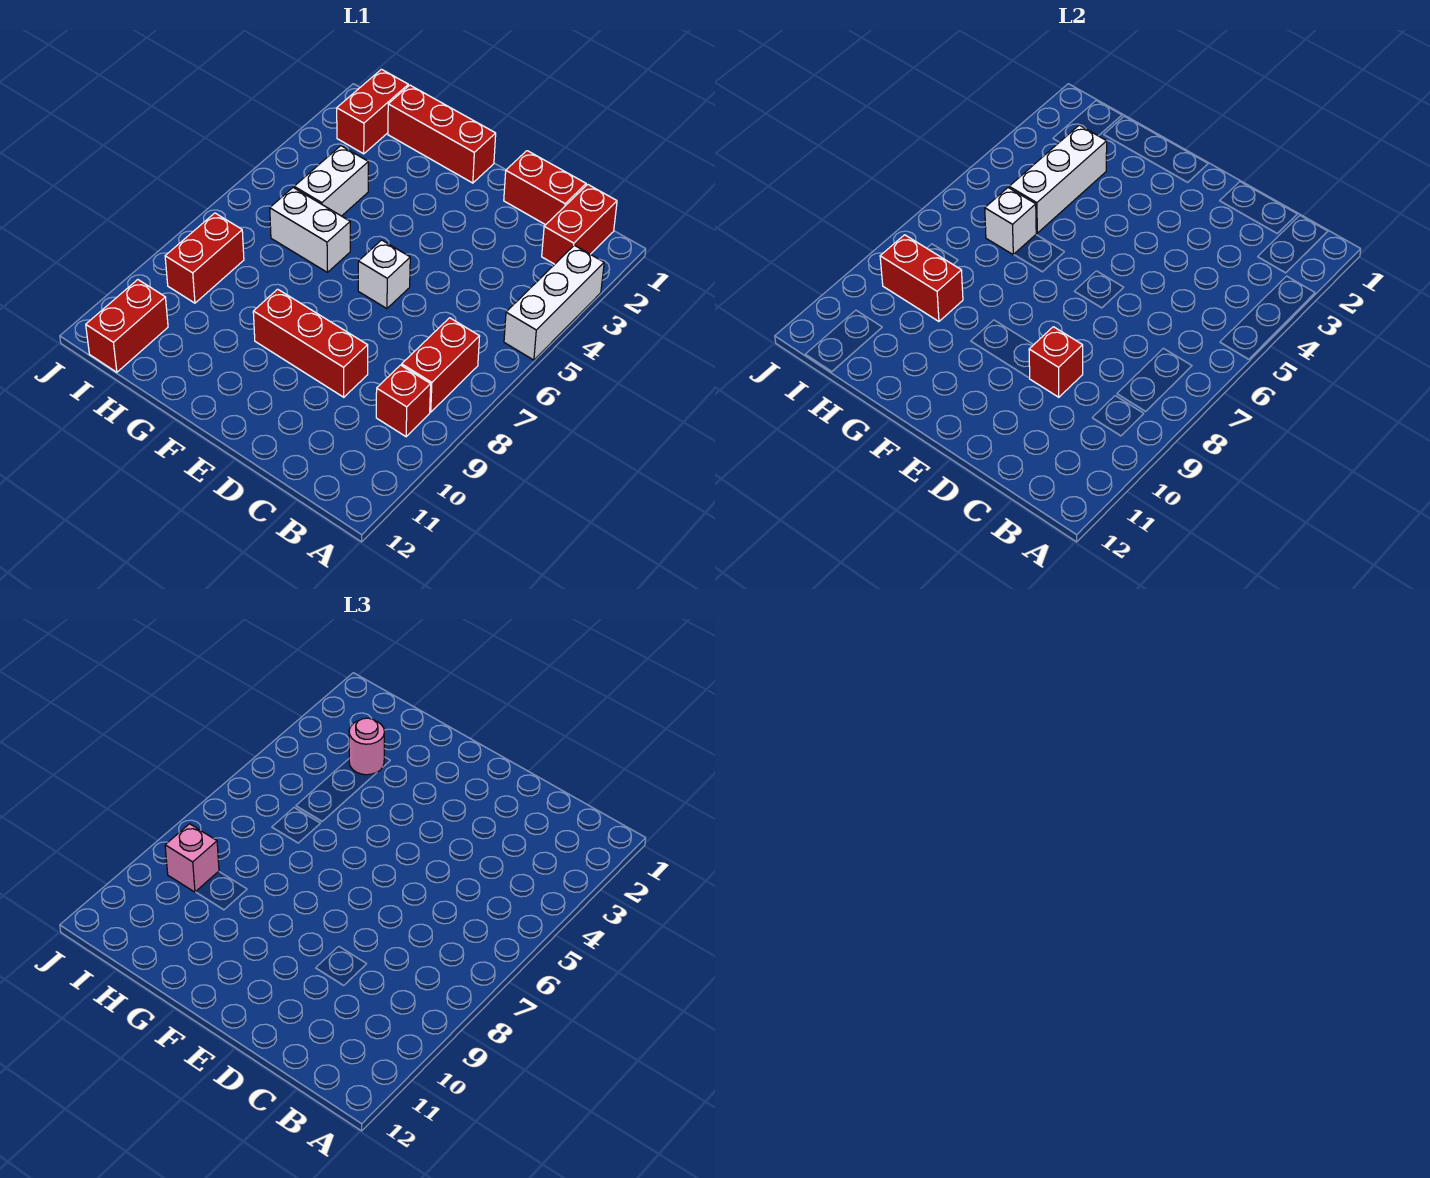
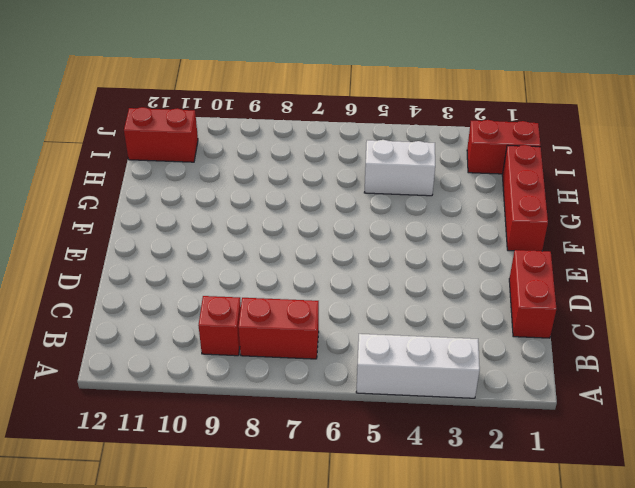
none -> red brick B1:B2 level 1
none -> red brick D9:F9 level 1
none -> white brick E6 level 1

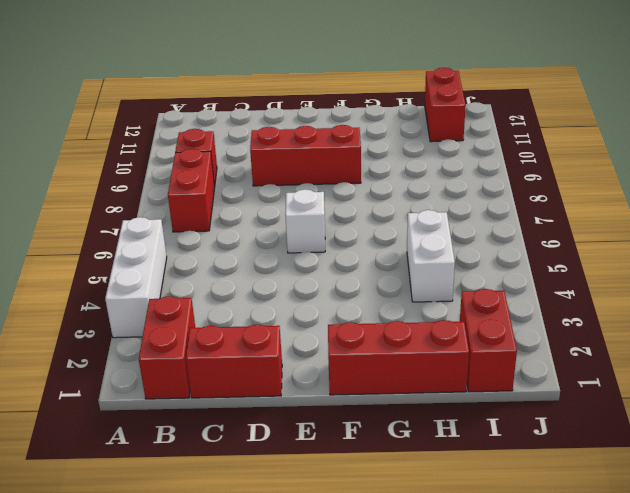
none -> white brick G6:H6 level 1
none -> red brick I8:I9 level 1
none -> red brick D9 level 2

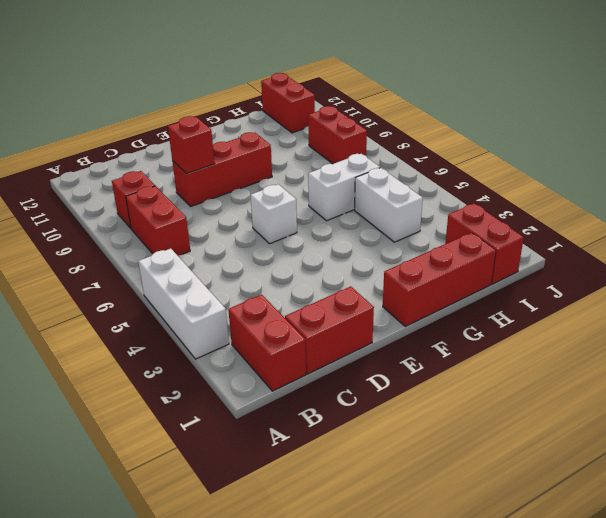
none -> white brick H3:H5 level 2
none -> white brick H6 level 2
none -> red brick H9:I9 level 2

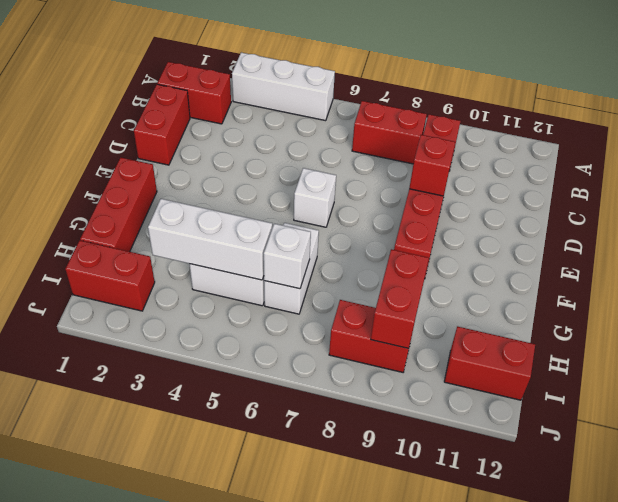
none -> pink round brick H3 level 3
none -> pink brick I9 level 3

